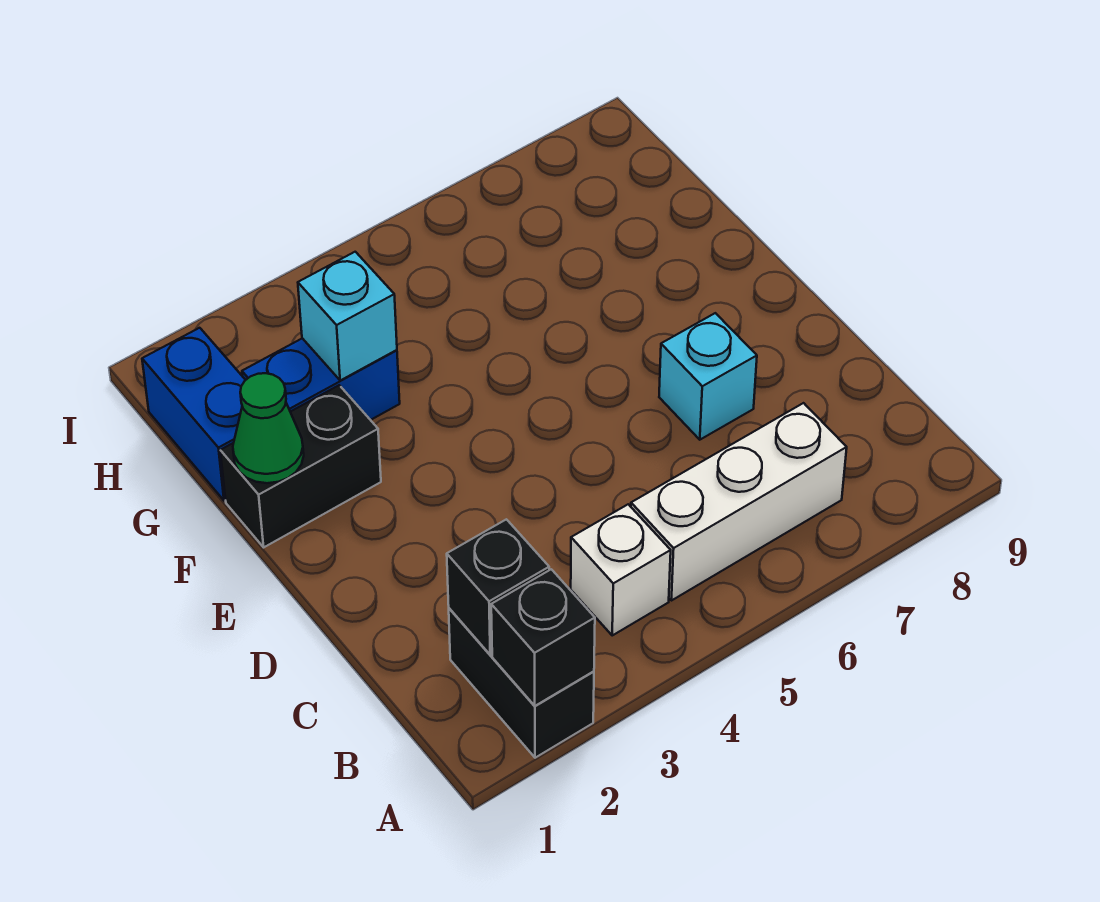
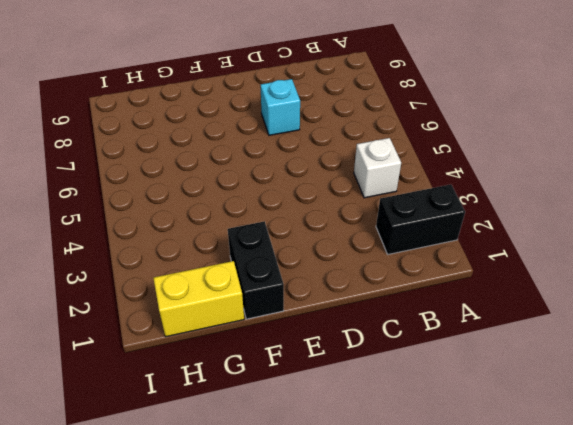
yellow brick G1:H1 level 1 -> blue brick G1:H1 level 1
none -> white brick B5:B7 level 1
none -> blue brick G2:G3 level 1

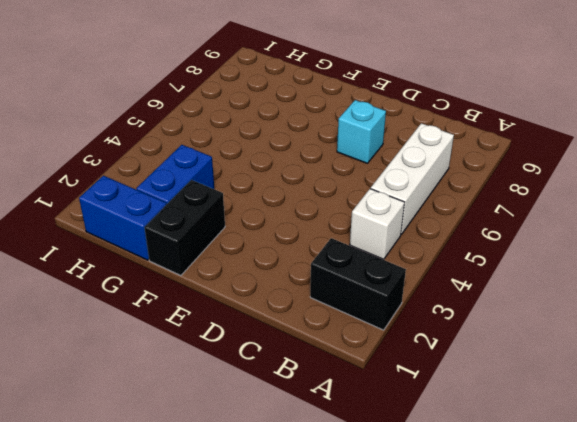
none -> black brick A2 level 2
none -> black brick B2 level 2

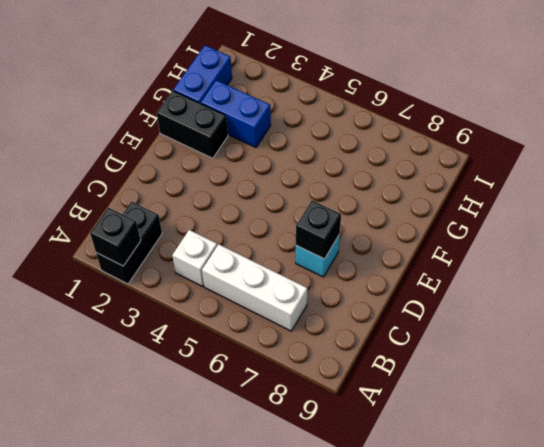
black brick D7 level 2 -> black brick B2 level 2
none -> green cone F1 level 2
none -> cyan brick G3 level 2

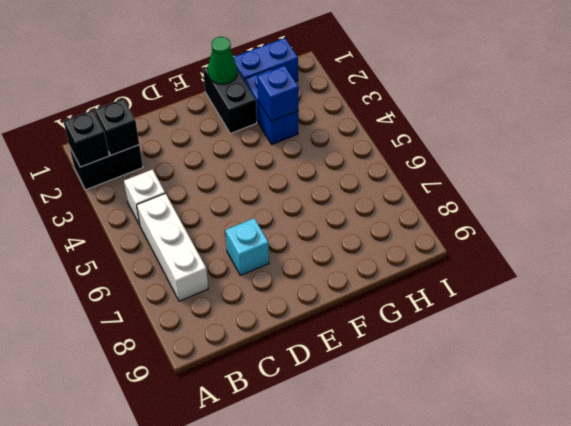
blue brick G3 level 2 -> cyan brick G3 level 2

